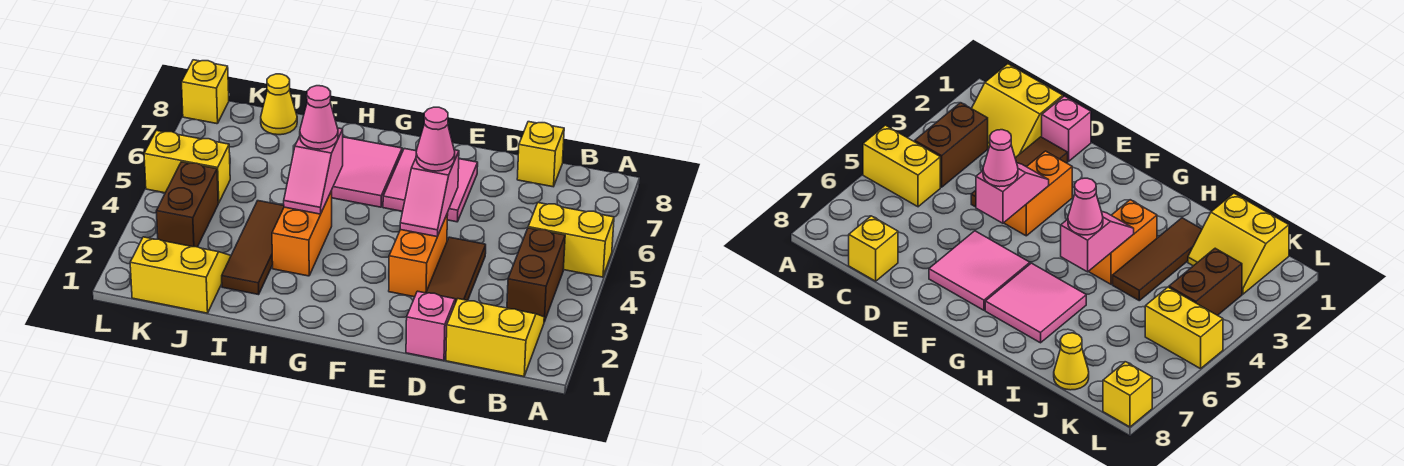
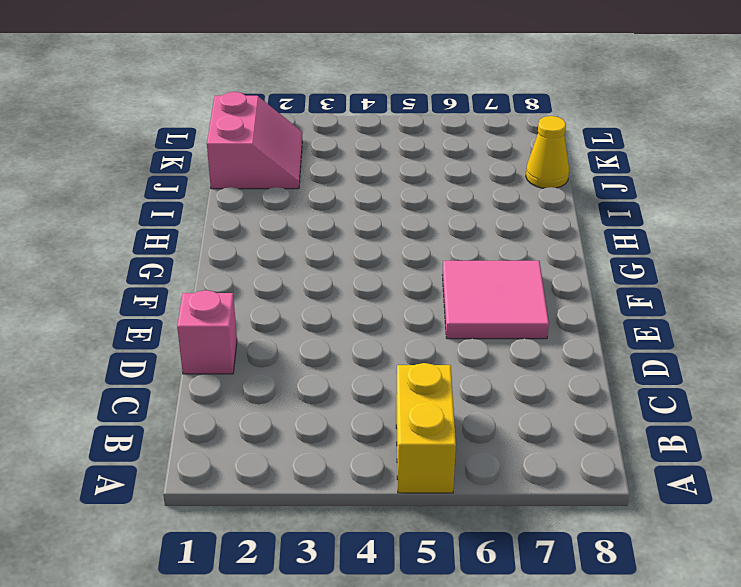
pink slope J1:K2 level 1 top 1 -> yellow slope J1:K2 level 1 top 1
none -> yellow slope B1:C2 level 1 top 1
none -> brown brick B3:B4 level 1
none -> yellow brick C8 level 1

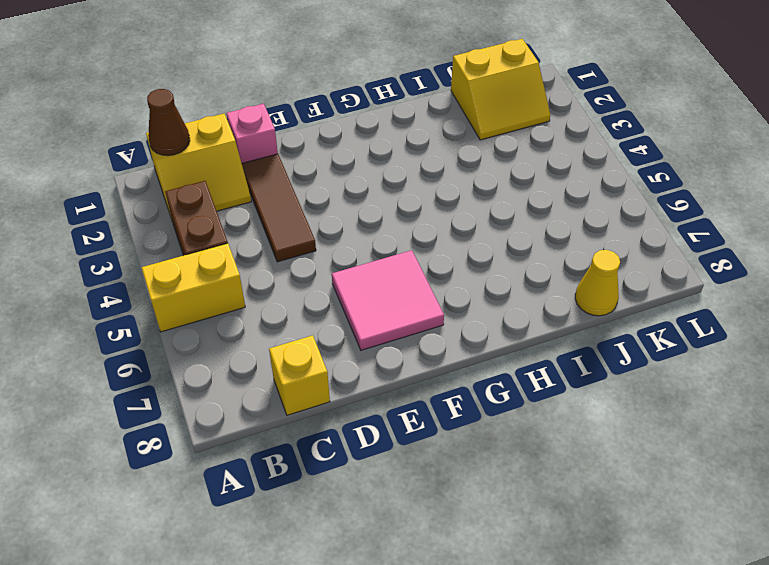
brown cone B1 level 2 -> none
none -> orange brick E3:E4 level 1
none -> pink tile G6:H7 level 1
none -> orange brick H3:H4 level 1

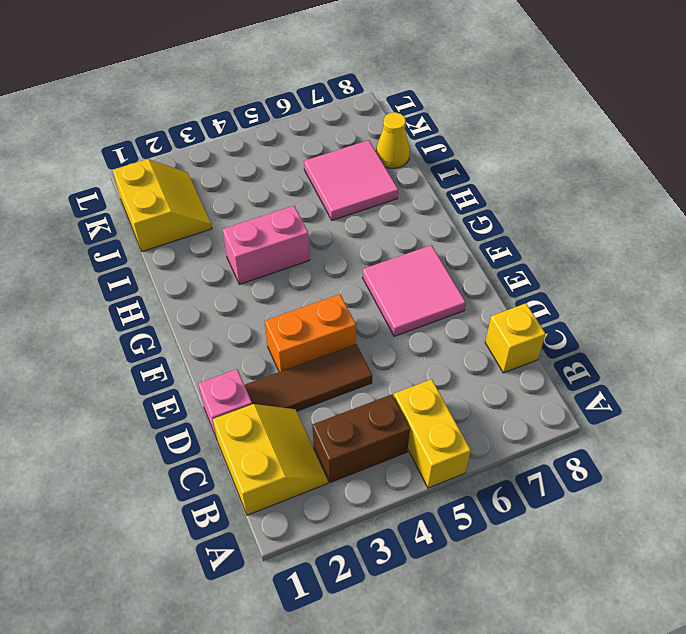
pink brick H3:H4 level 1 -> orange brick H3:H4 level 1
pink tile I6:J7 level 1 -> pink tile G6:H7 level 1
none -> brown tile I2:I4 level 1
none -> brown brick K3:K4 level 1
none -> yellow brick K5:L5 level 1

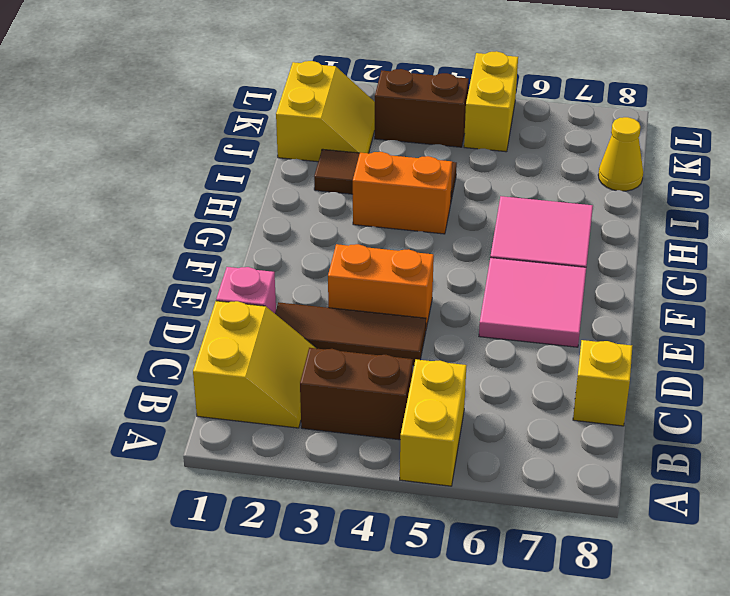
none -> yellow brick L8 level 1
none -> pink slope E4:E5 level 2 top 5
none -> pink slope H4:H5 level 2 top 5

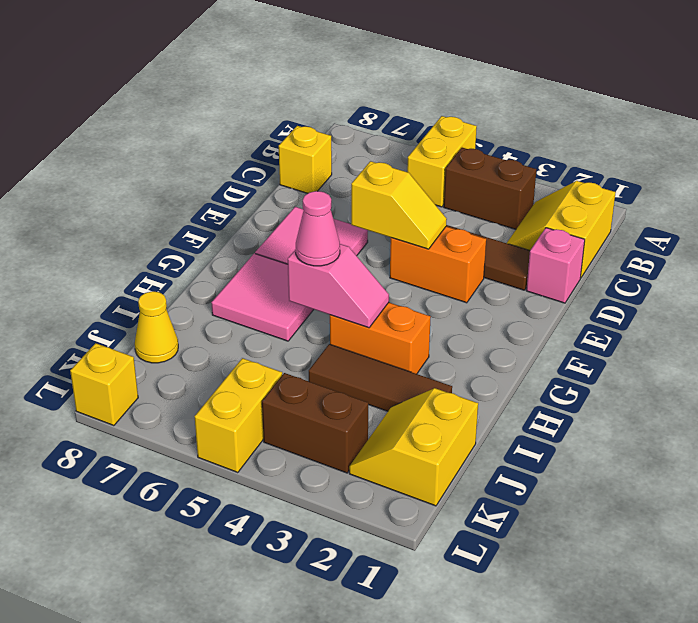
yellow slope E4:E5 level 2 top 5 -> pink slope E4:E5 level 2 top 5
none -> pink cone E5 level 3

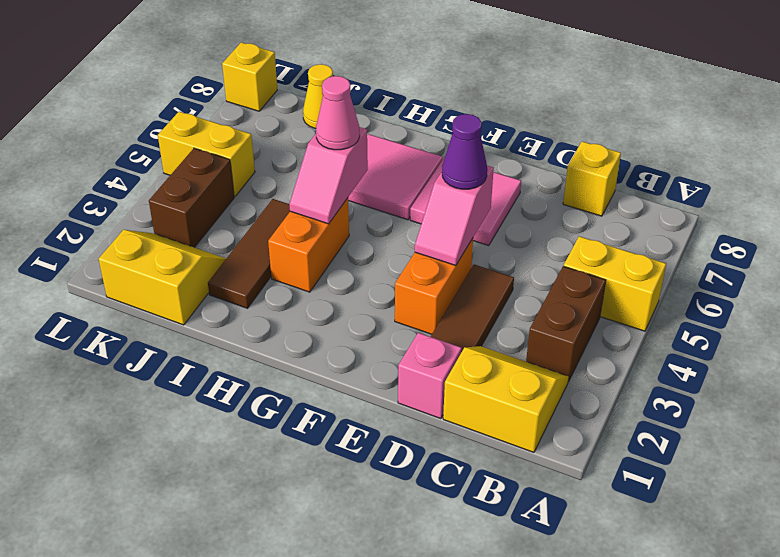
purple cone E5 level 3 -> pink cone E5 level 3

